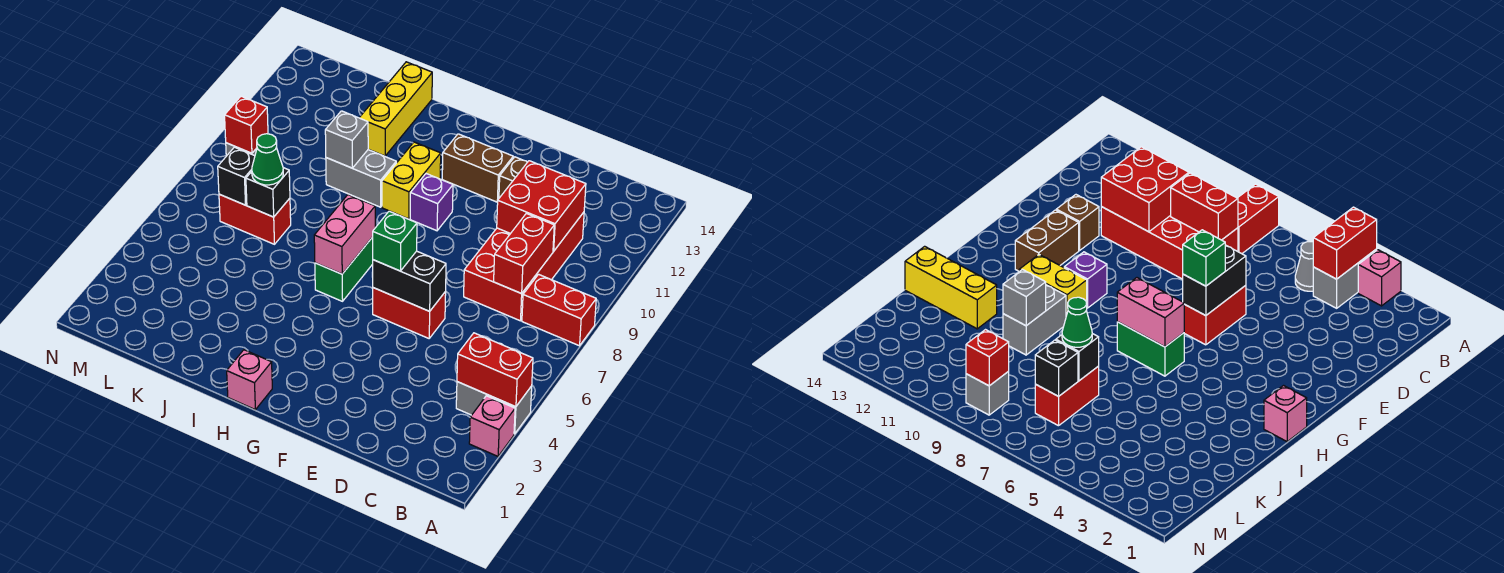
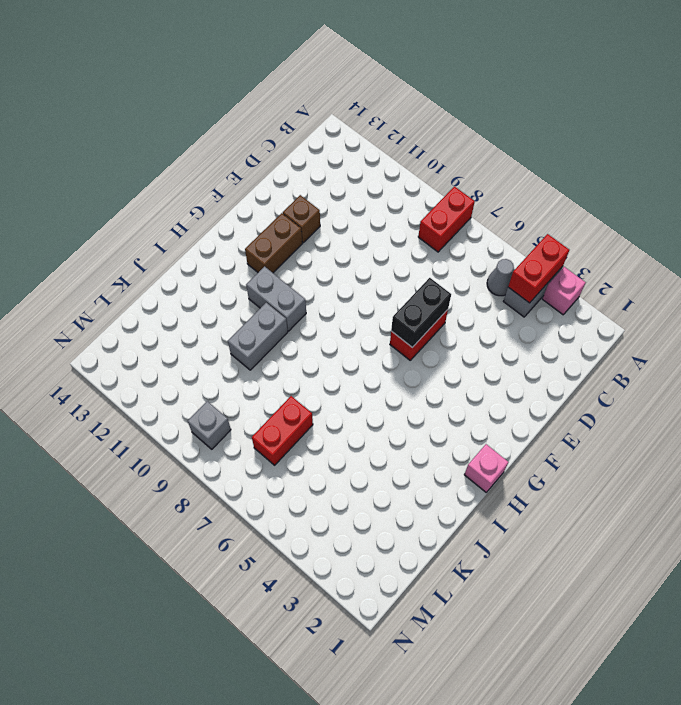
grey brick H10:H11 level 1 -> yellow brick H10:H11 level 1
none -> red brick C8:D11 level 1
none -> purple brick G10 level 1
none -> green brick H6:H7 level 1

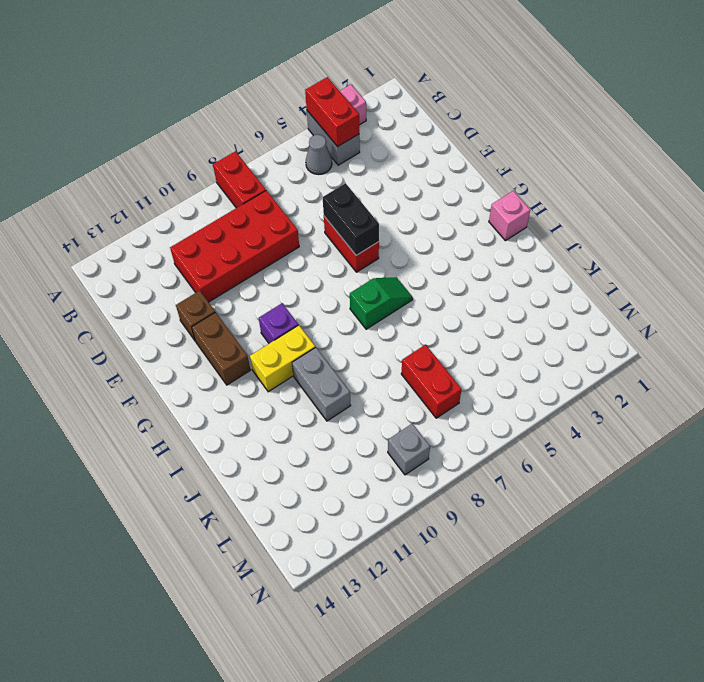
green slope H6:H7 level 1 top 7 -> green brick H6:H7 level 1
none -> yellow brick J12:J14 level 1
none -> red brick C8:C9 level 2
none -> red brick C10:D11 level 2

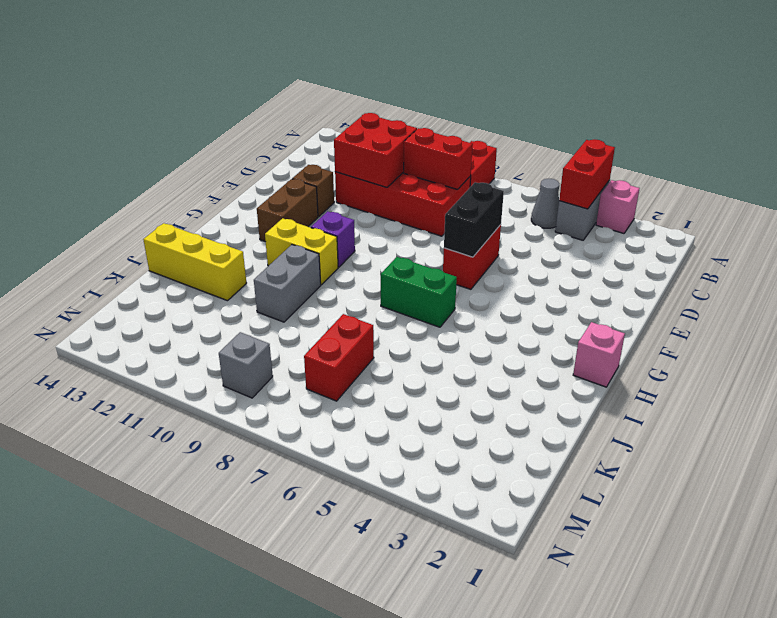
none -> pink brick H6:H7 level 2
none -> grey brick J10 level 2
none -> black brick K7 level 2

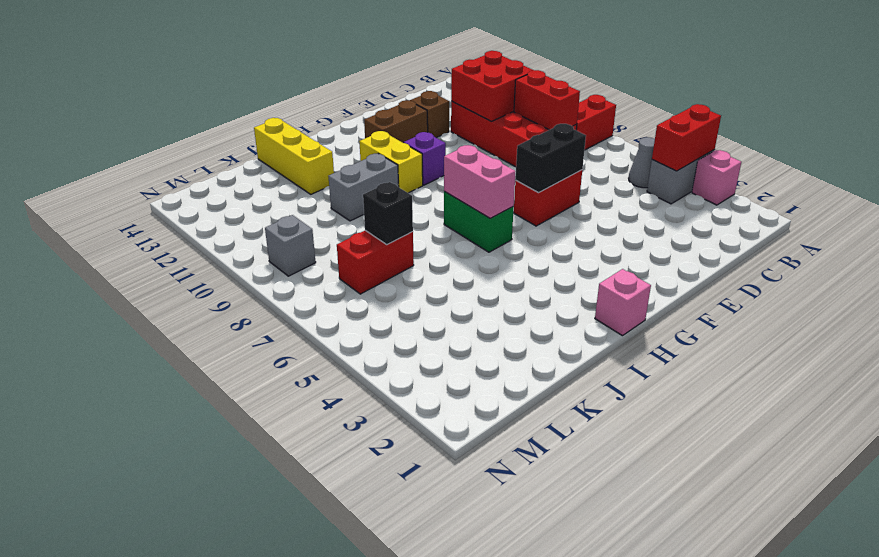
none -> grey brick J10 level 2
none -> black brick L7 level 2
none -> red brick M9 level 2

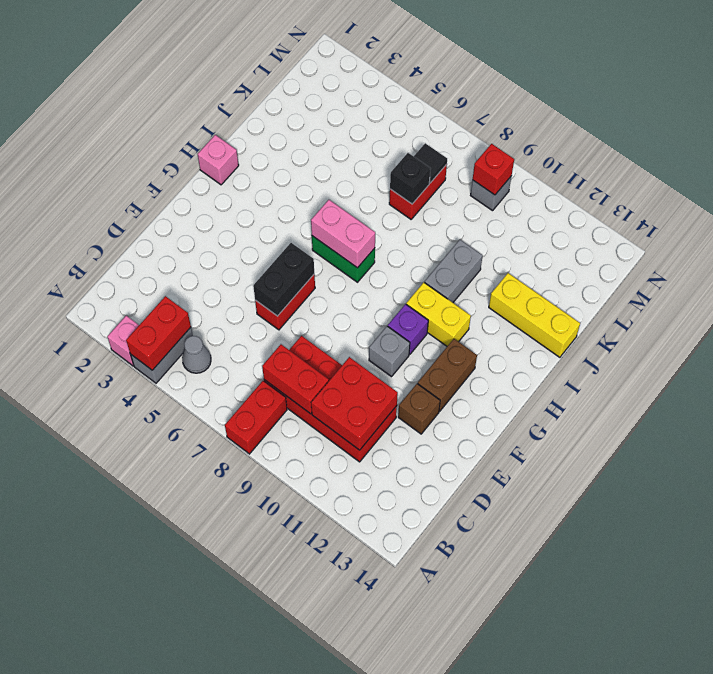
grey brick F10 level 1 -> grey brick J10 level 2
black tile L7 level 2 -> black brick L7 level 2
none -> green brick F6 level 3
none -> green cone K7 level 3

